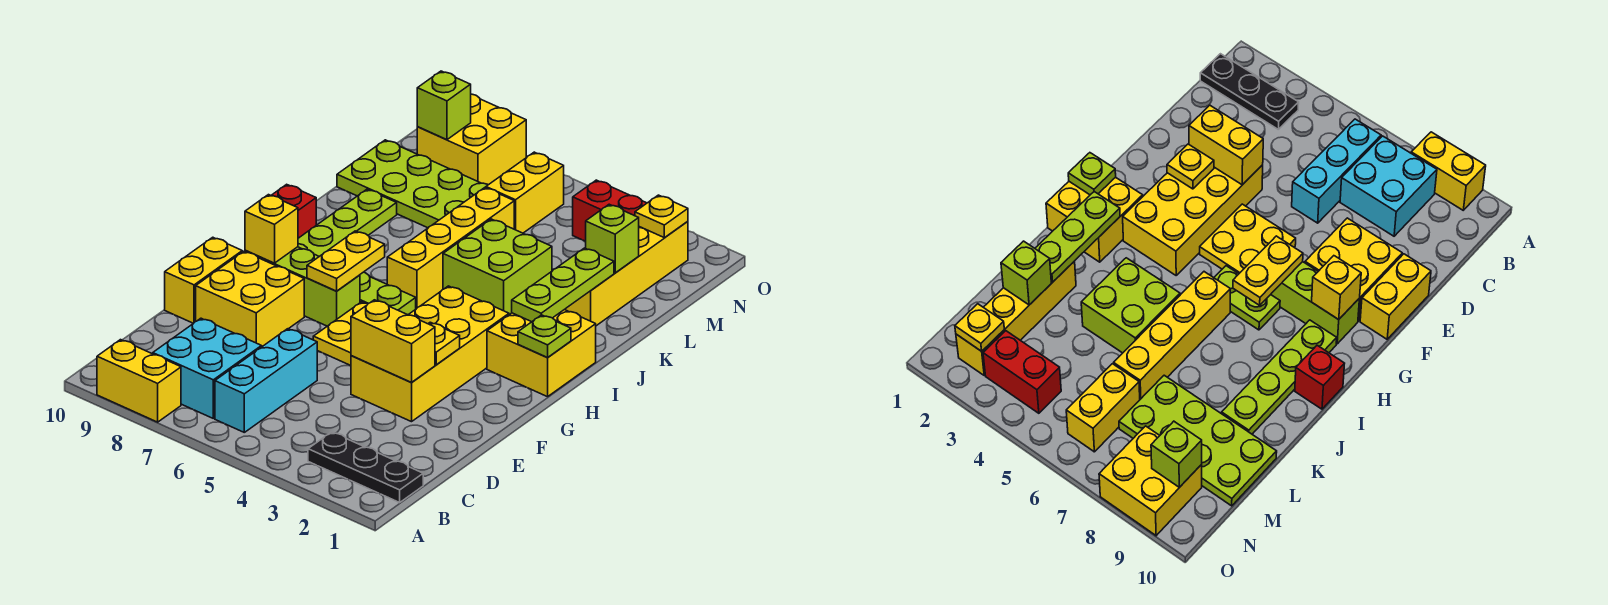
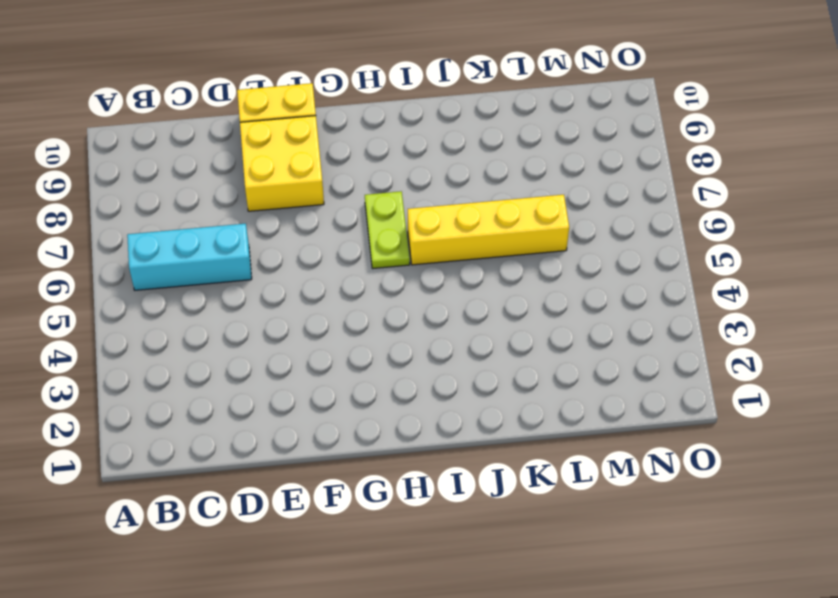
none -> yellow brick A8:A9 level 1
none -> black plate B1:B3 level 1
none -> cyan brick B7:C8 level 1

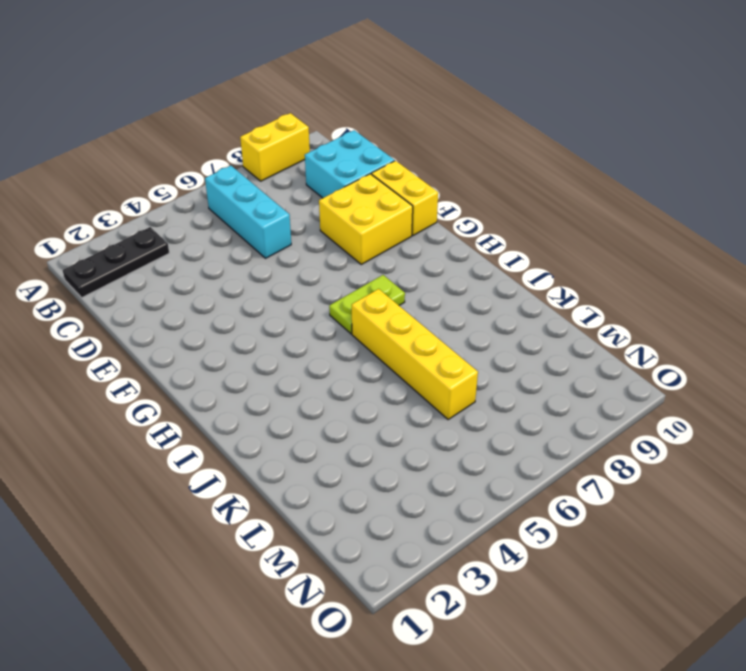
cyan brick C9:D10 level 1 -> cyan brick B7:C8 level 1
none -> yellow brick E3:H4 level 1
none -> yellow plate F5:G6 level 1
none -> lime brick G7:G9 level 1

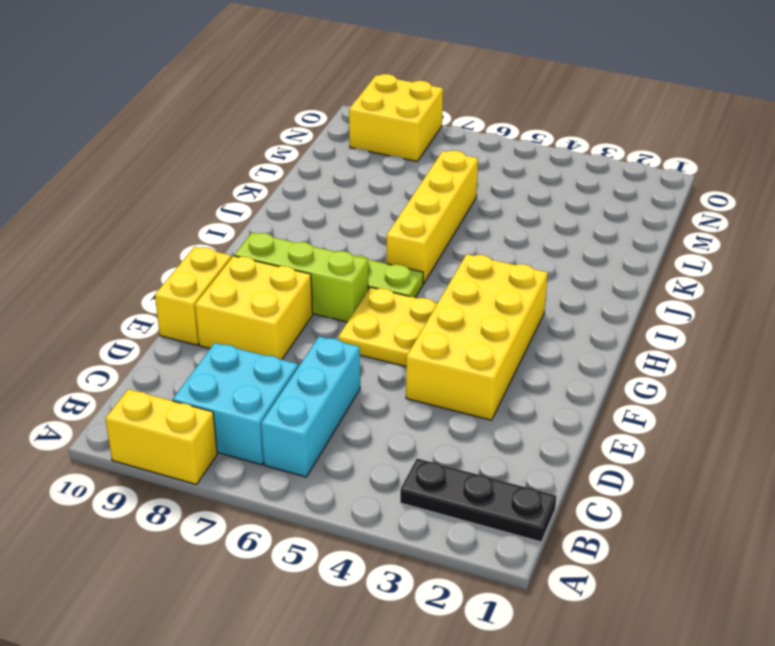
none -> yellow brick H1:I2 level 1
none -> lime plate H9:K9 level 1
none -> red brick I10 level 1

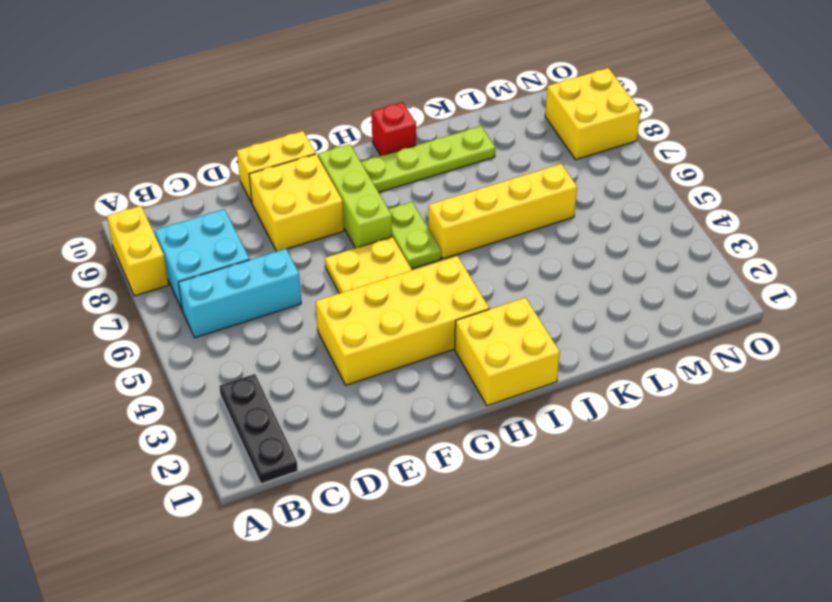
none -> lime brick J4:K5 level 1
none -> yellow brick K2:N2 level 1
none -> lime plate L7:M10 level 1

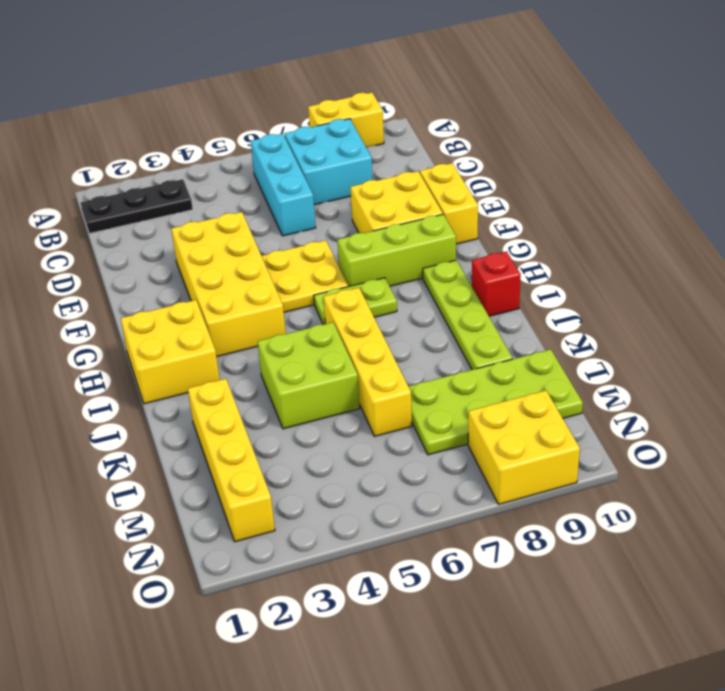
none -> yellow brick M6:N6 level 1
none -> red brick N3:N4 level 1
none -> yellow brick E3:E4 level 2

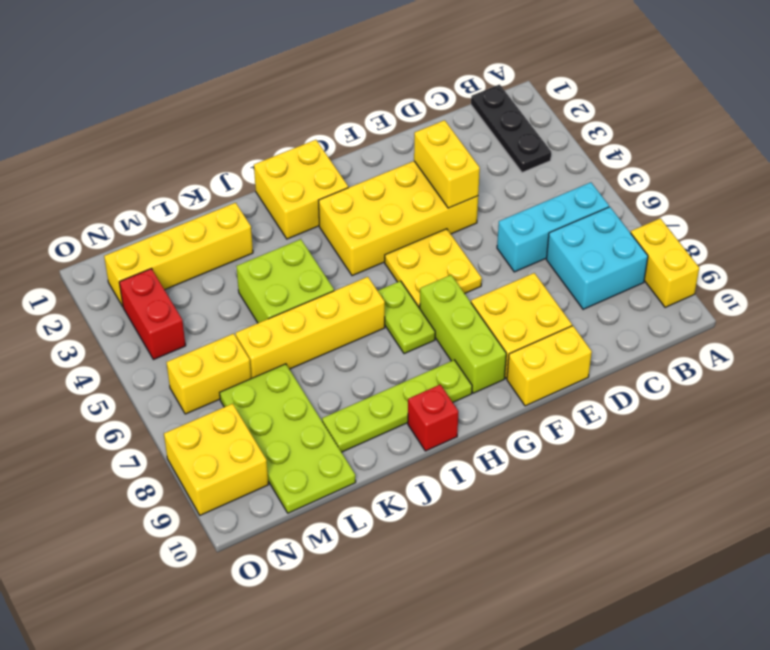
none -> yellow plate F3 level 2
none -> yellow plate G7:H7 level 2
none -> yellow brick G9 level 2

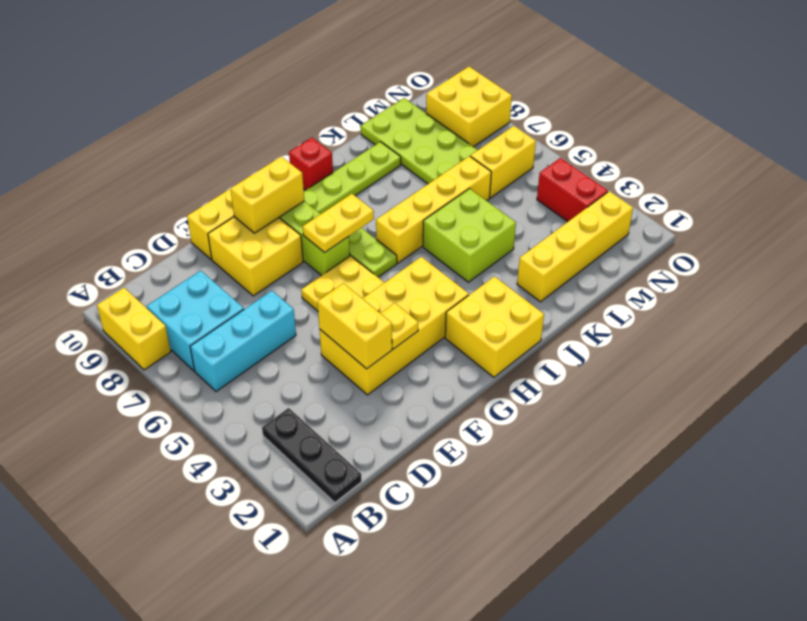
yellow brick F9:G9 level 2 -> yellow brick G9 level 2
none -> lime plate H1 level 2
none -> lime plate I2:K2 level 2
none -> lime brick L2 level 2

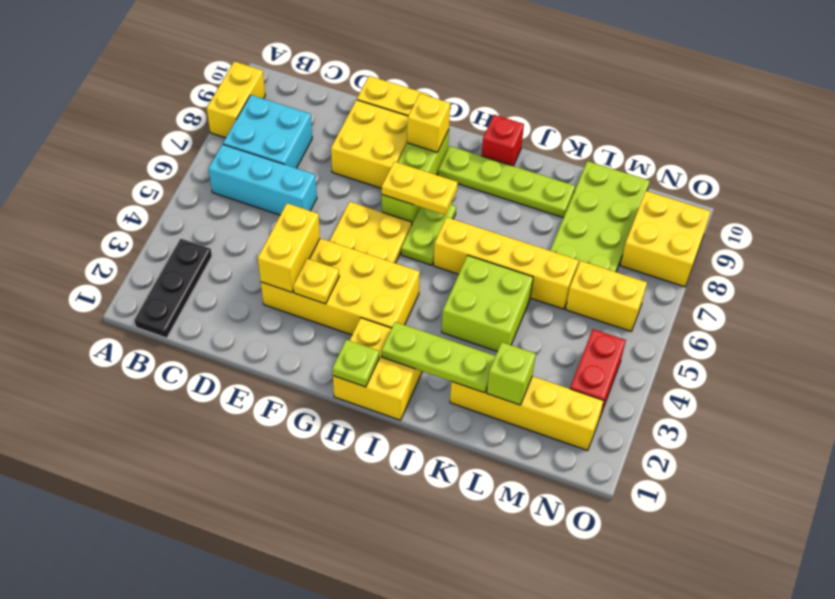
none -> yellow plate N2 level 2
none -> lime brick N9 level 2

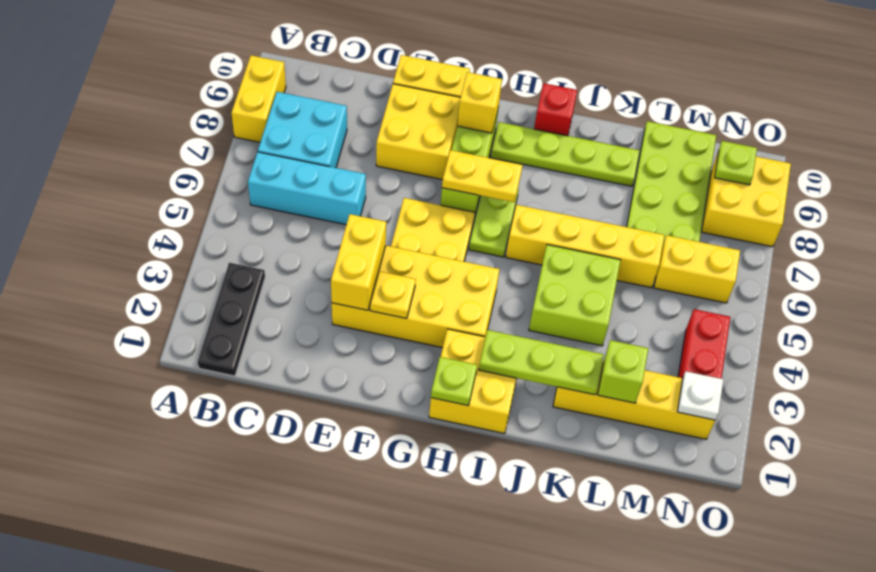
white plate N2 level 2 -> yellow plate N2 level 2
lime plate N9 level 2 -> lime brick N9 level 2

